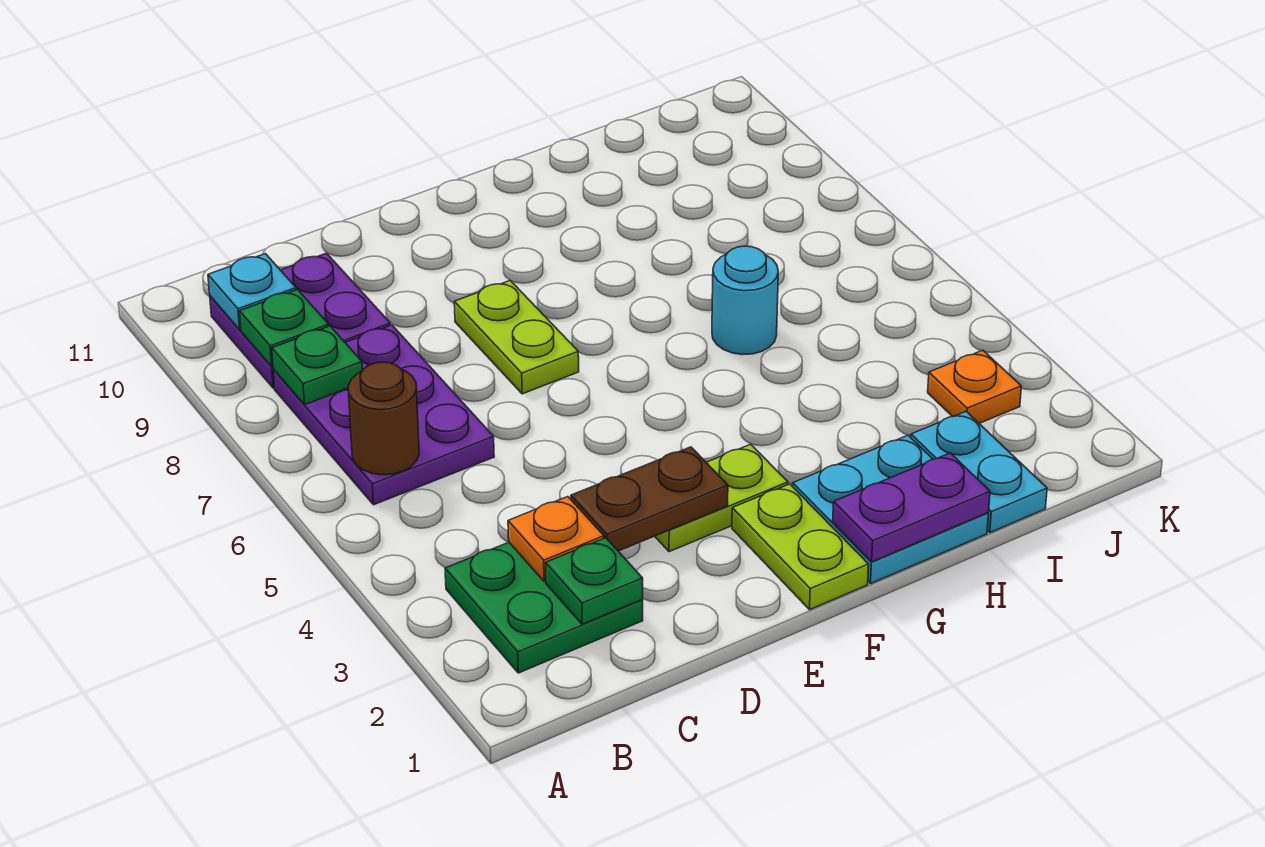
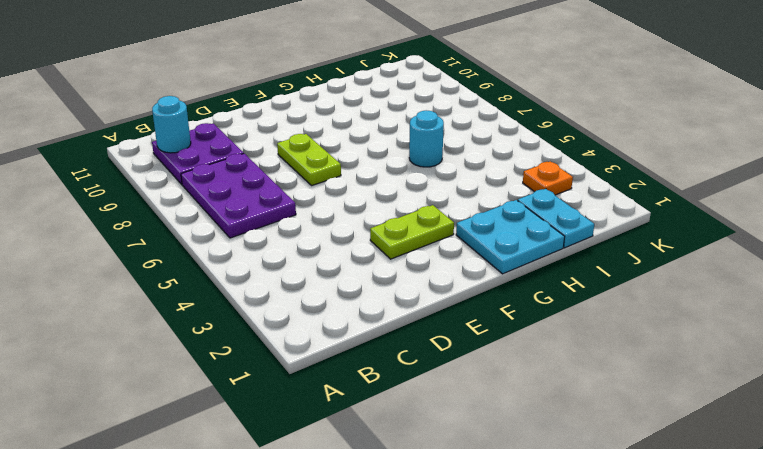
cyan round brick B10 level 2 -> cyan plate B10 level 2
none -> green plate B2:C3 level 1
none -> lime plate F1:F2 level 1
none -> brown round brick B6 level 2

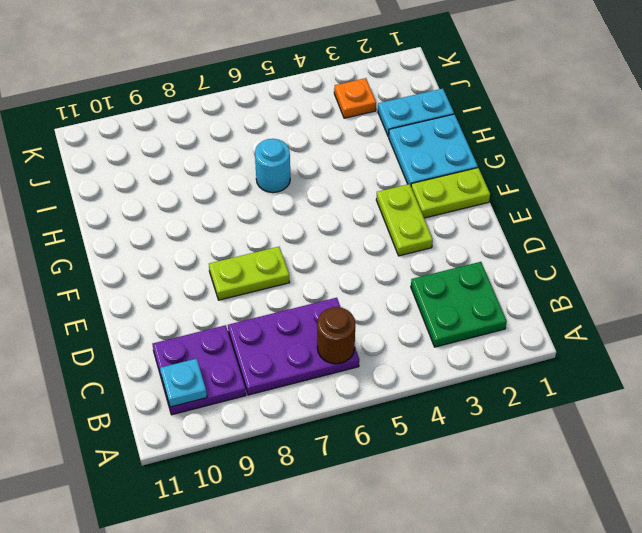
none -> green plate B8 level 2
none -> green plate B9 level 2
none -> green plate C2 level 2

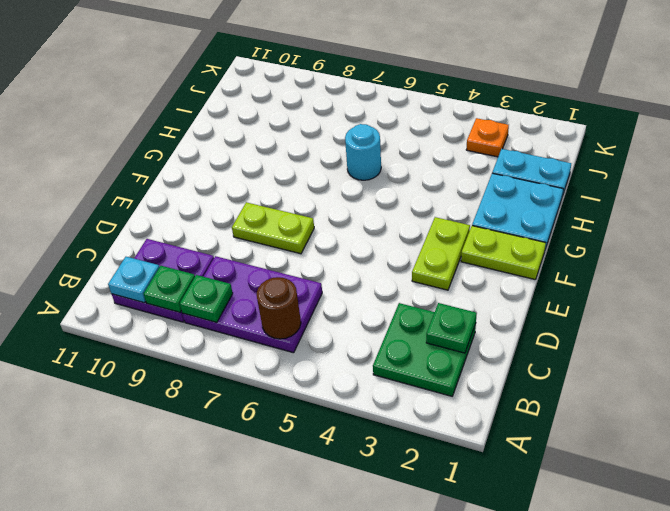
none -> orange plate C3 level 2
none -> brown plate D3:E3 level 2
none -> purple plate G1:H1 level 2

